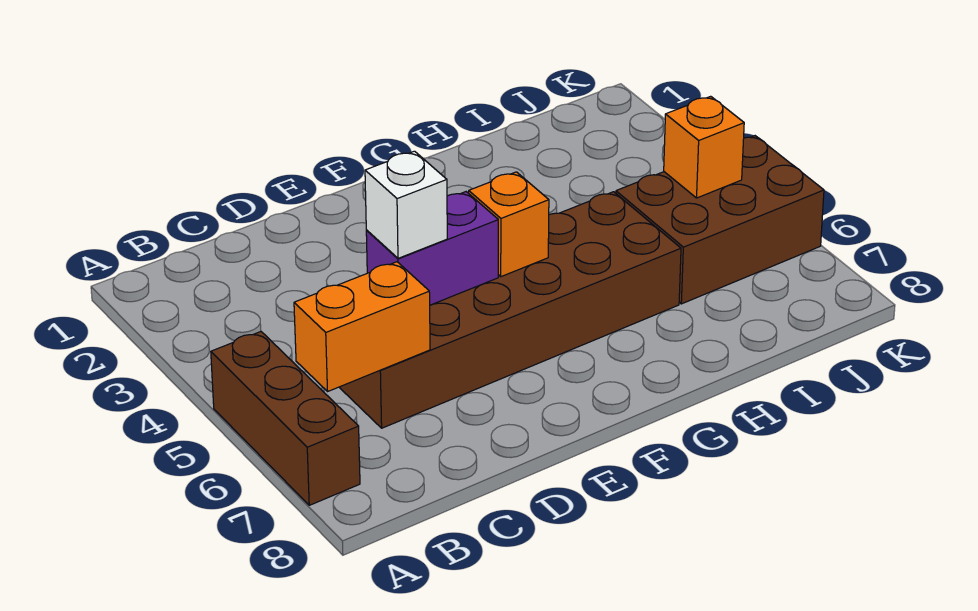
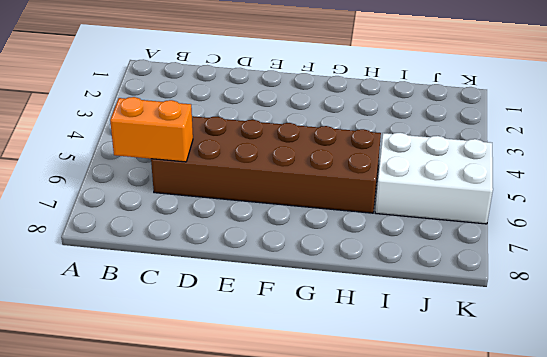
white brick I5:K6 level 1 -> brown brick I5:K6 level 1
none -> brown brick A5:A7 level 1
none -> purple brick D5:E5 level 2

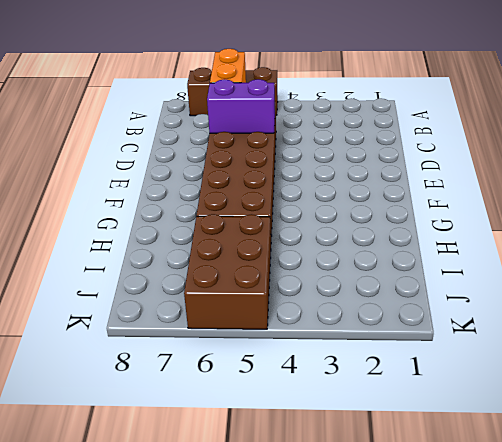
purple brick D5:D6 level 2 -> purple brick D5:E5 level 2
none -> orange brick F5 level 2
none -> orange brick J5 level 2

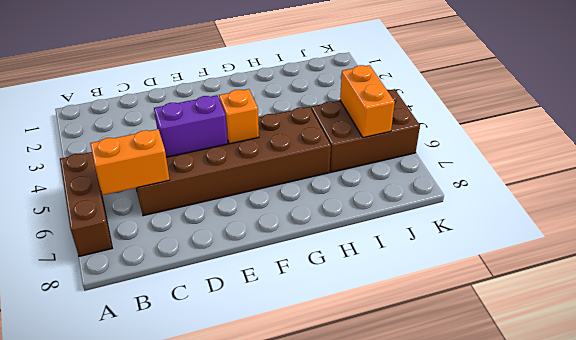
orange brick J5:J6 level 2 -> orange brick J5 level 2
none -> white brick D5 level 3

